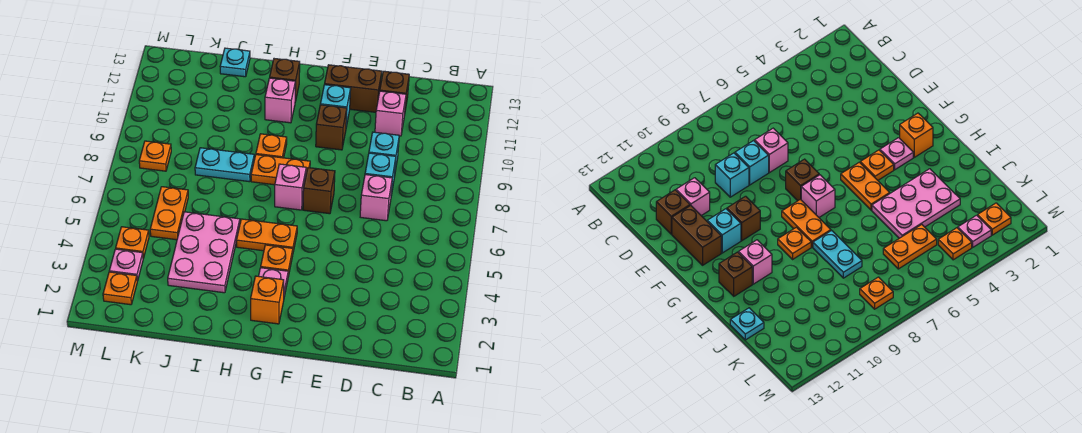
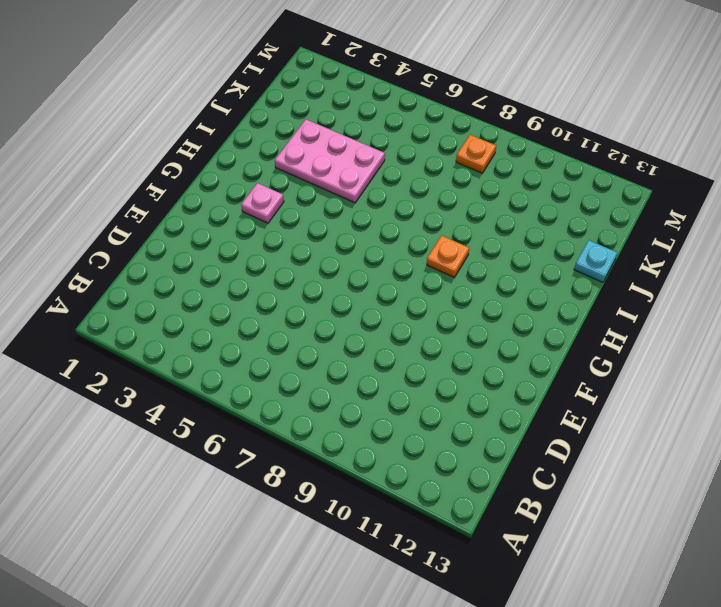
none -> pink brick D7 level 1
none -> cyan brick D8 level 1
none -> cyan brick D9 level 1

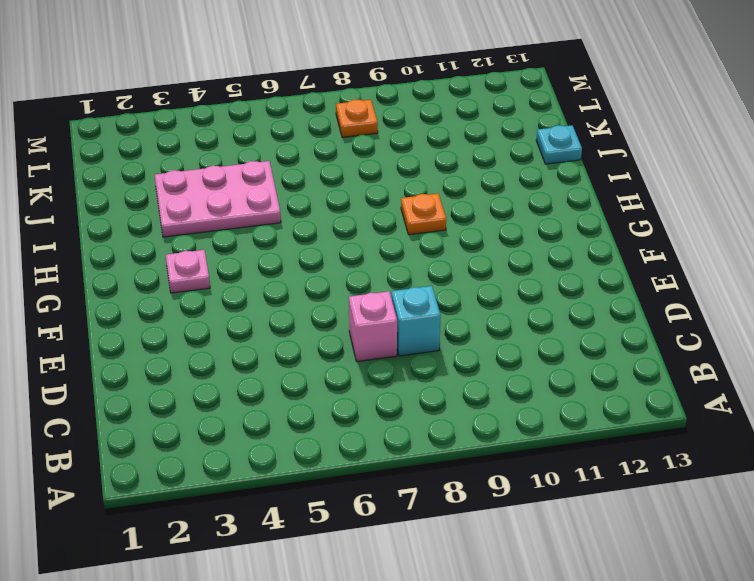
none -> cyan brick D9 level 1
none -> pink brick D11 level 1
none -> brown brick D12 level 1

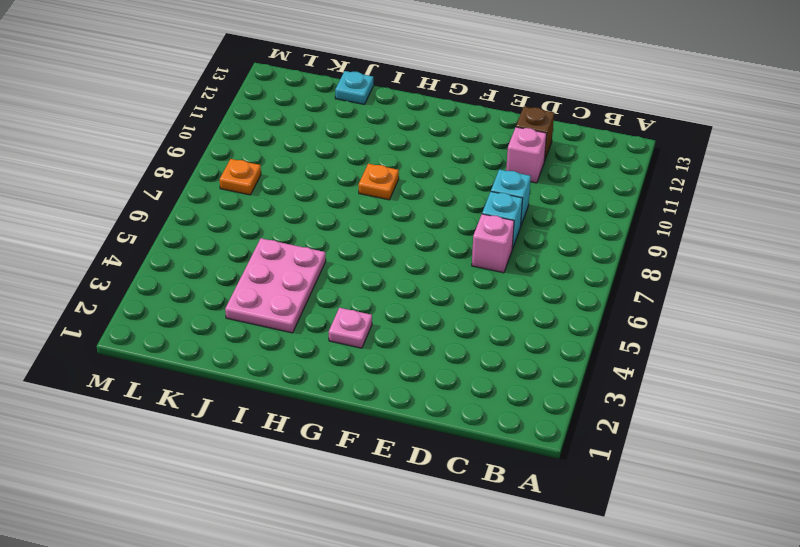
none -> brown brick E12:F12 level 1
none -> brown brick F7 level 1
none -> brown brick F10 level 1

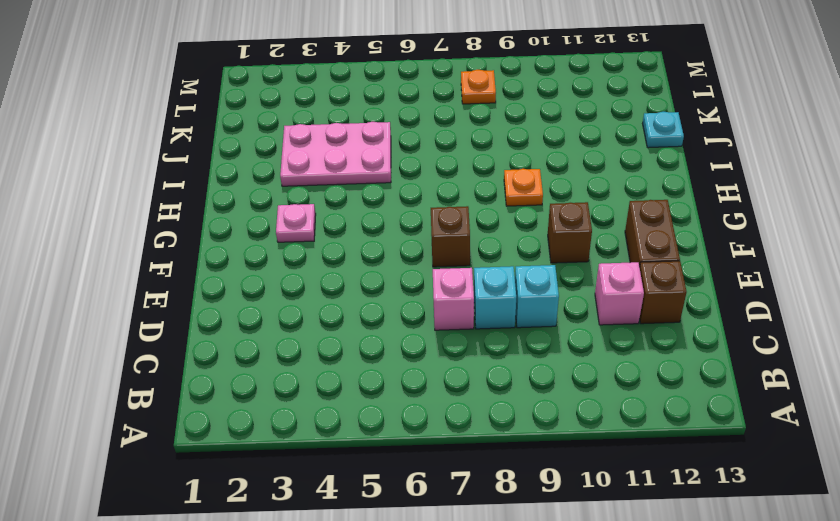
none -> cyan brick F11 level 1
none -> orange brick G2 level 1
none -> orange plate G4 level 1

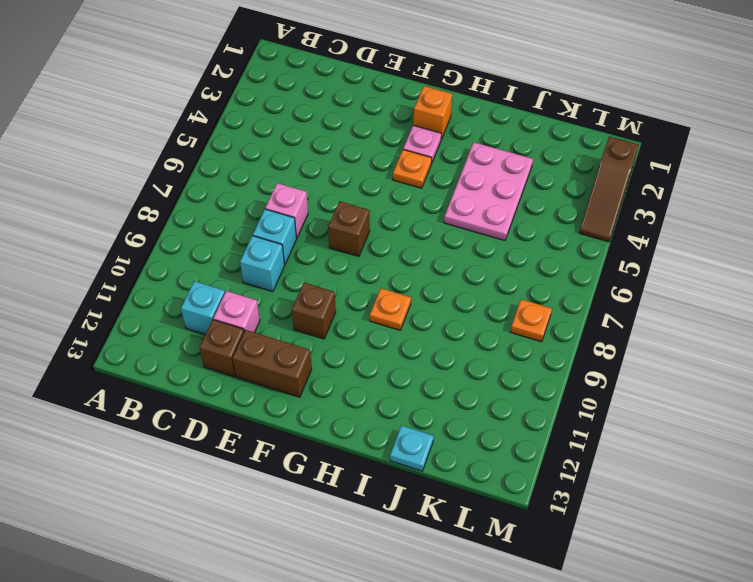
cyan brick C11 level 1 -> cyan brick F11 level 1
brown slope M2:M4 level 1 top 2 -> none
none -> orange plate G5:H5 level 1
none -> pink brick G7 level 1
none -> orange plate G8:H8 level 1

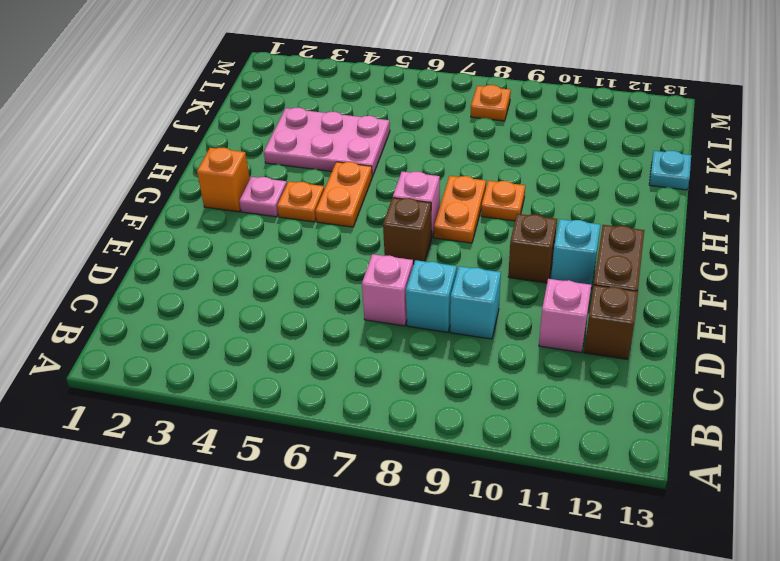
none -> pink brick H11 level 1
none -> brown brick H12 level 1
none -> cyan plate I8:J8 level 1

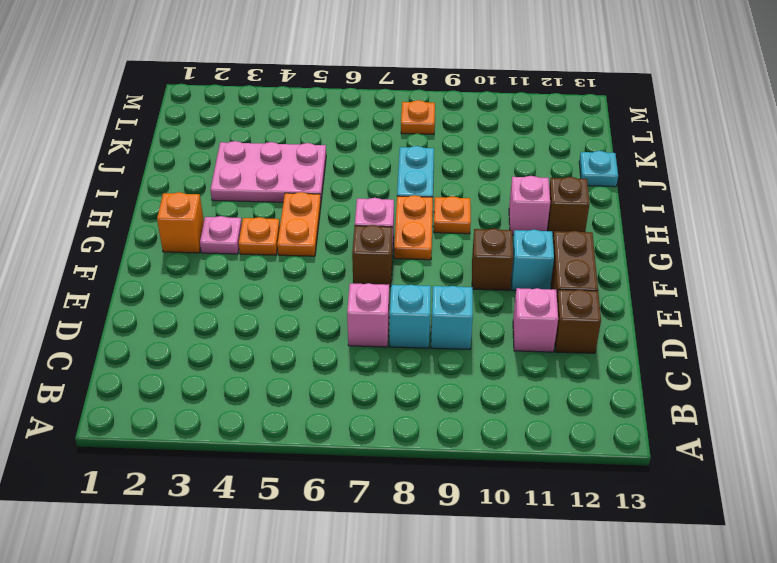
none -> orange plate K5:K6 level 1
none -> orange plate L2 level 1
none -> pink plate L3 level 1

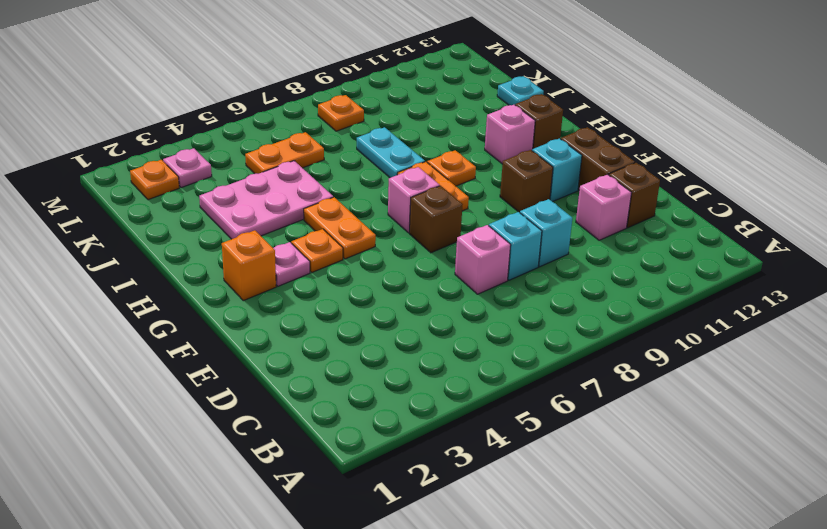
none -> orange plate L4 level 1

